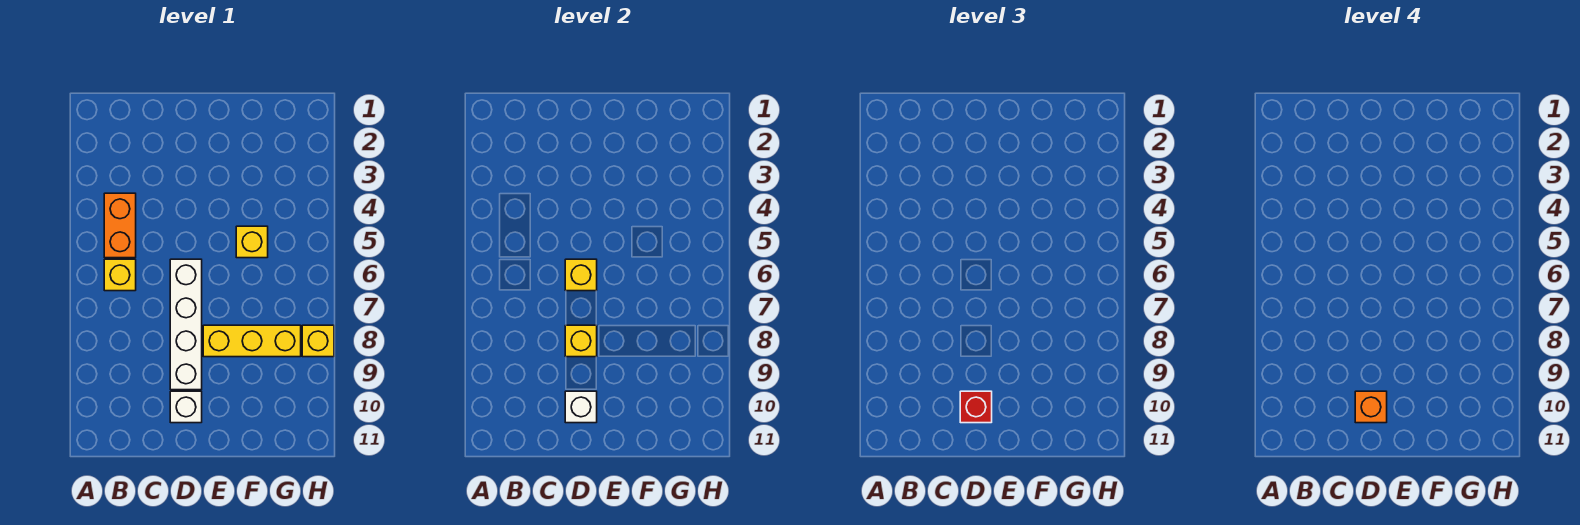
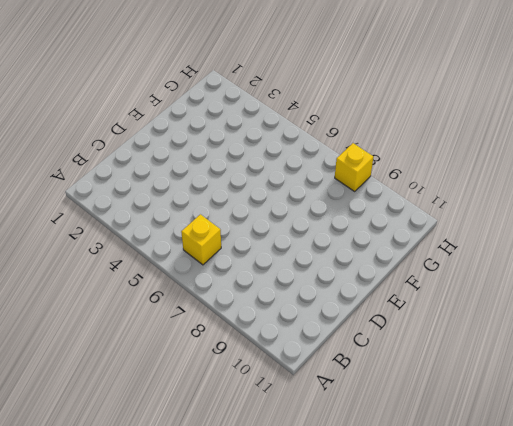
none -> orange brick B4:B5 level 1
none -> white brick D6:D9 level 1
none -> white brick D10 level 1

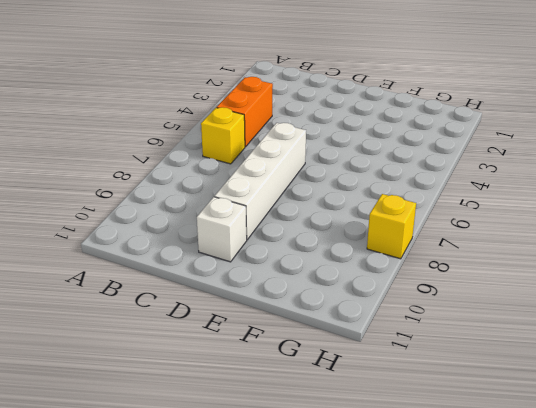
none -> yellow brick E8:G8 level 1
none -> yellow brick F5 level 1
none -> yellow brick D6 level 2

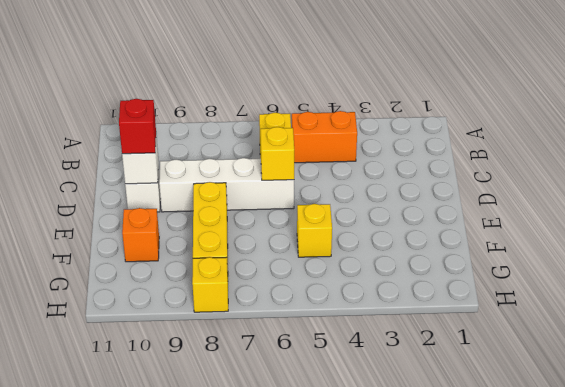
orange brick F10 level 1 -> orange brick D10 level 4
none -> yellow brick D8 level 2

